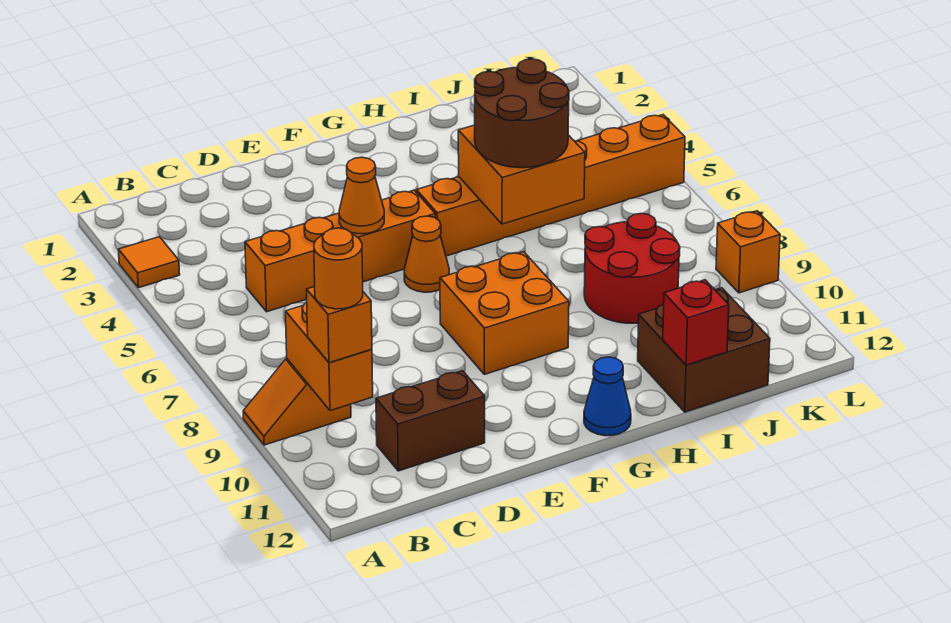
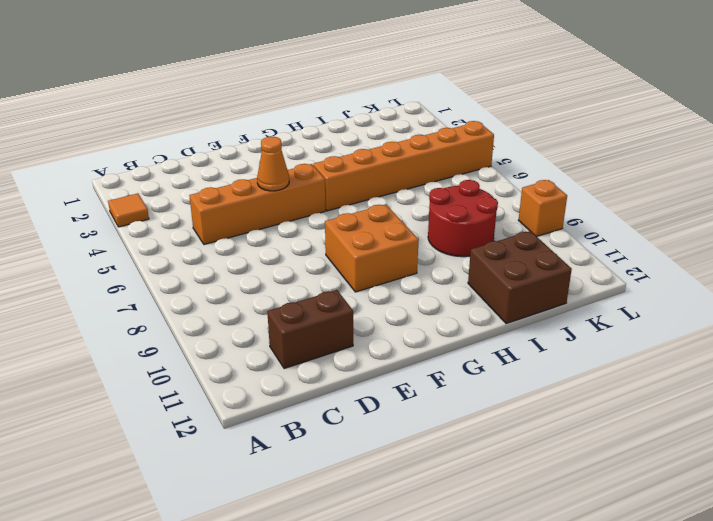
none -> orange slope A9:B9 level 1 top B
none -> orange cone F6 level 1
none -> blue cone G12 level 1

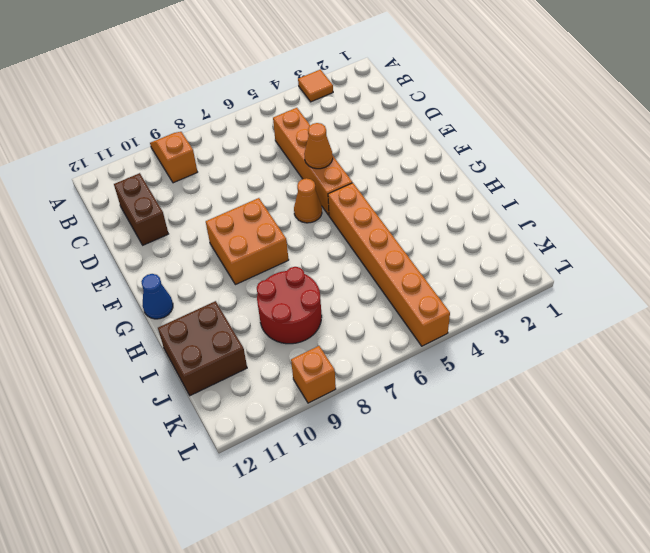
none -> orange brick B9:B10 level 2
none -> orange brick H5:I6 level 2
none -> red brick I12 level 2

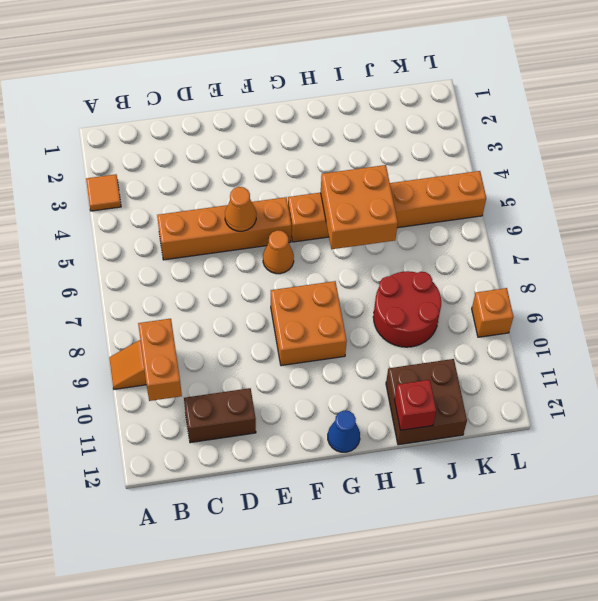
none -> orange brick B10 level 3
none -> brown round brick H5:I6 level 3
none -> orange round brick B10 level 4

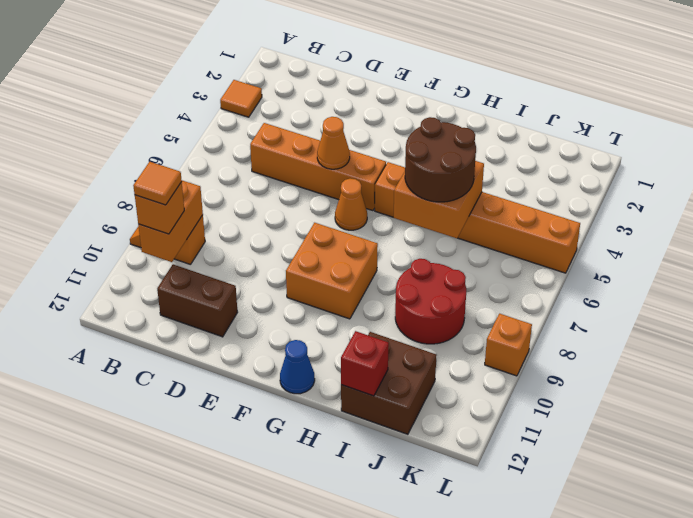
orange tile B10 level 4 -> orange round brick B10 level 4

